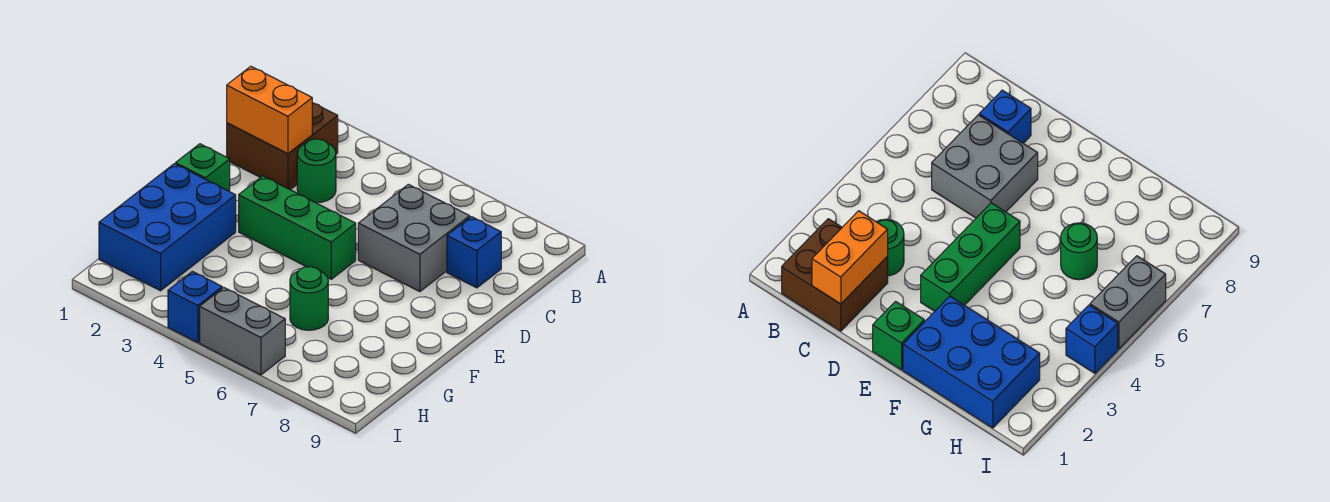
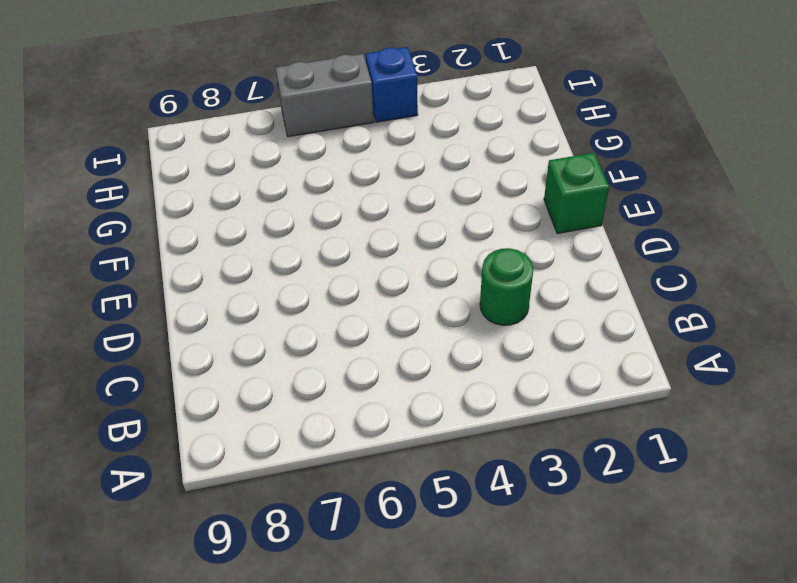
none -> brown brick B1:C2 level 1
none -> grey brick C6:D7 level 1

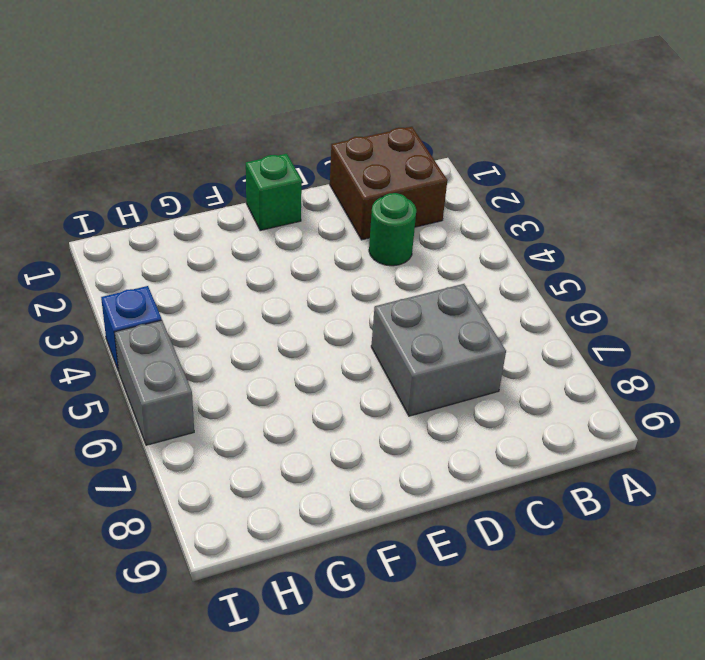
none -> blue brick C8 level 1
none -> green brick E3:E5 level 1

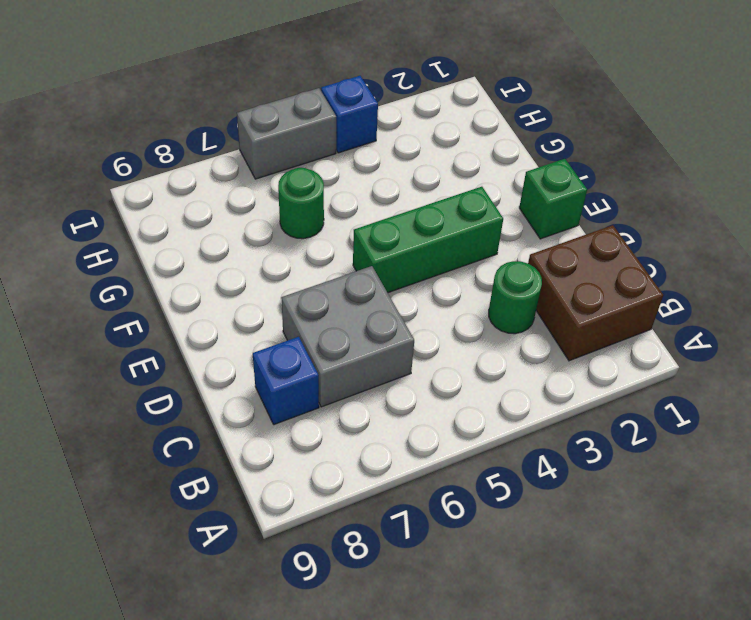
none -> blue brick F1:H2 level 1
none -> orange brick C1:C2 level 2

